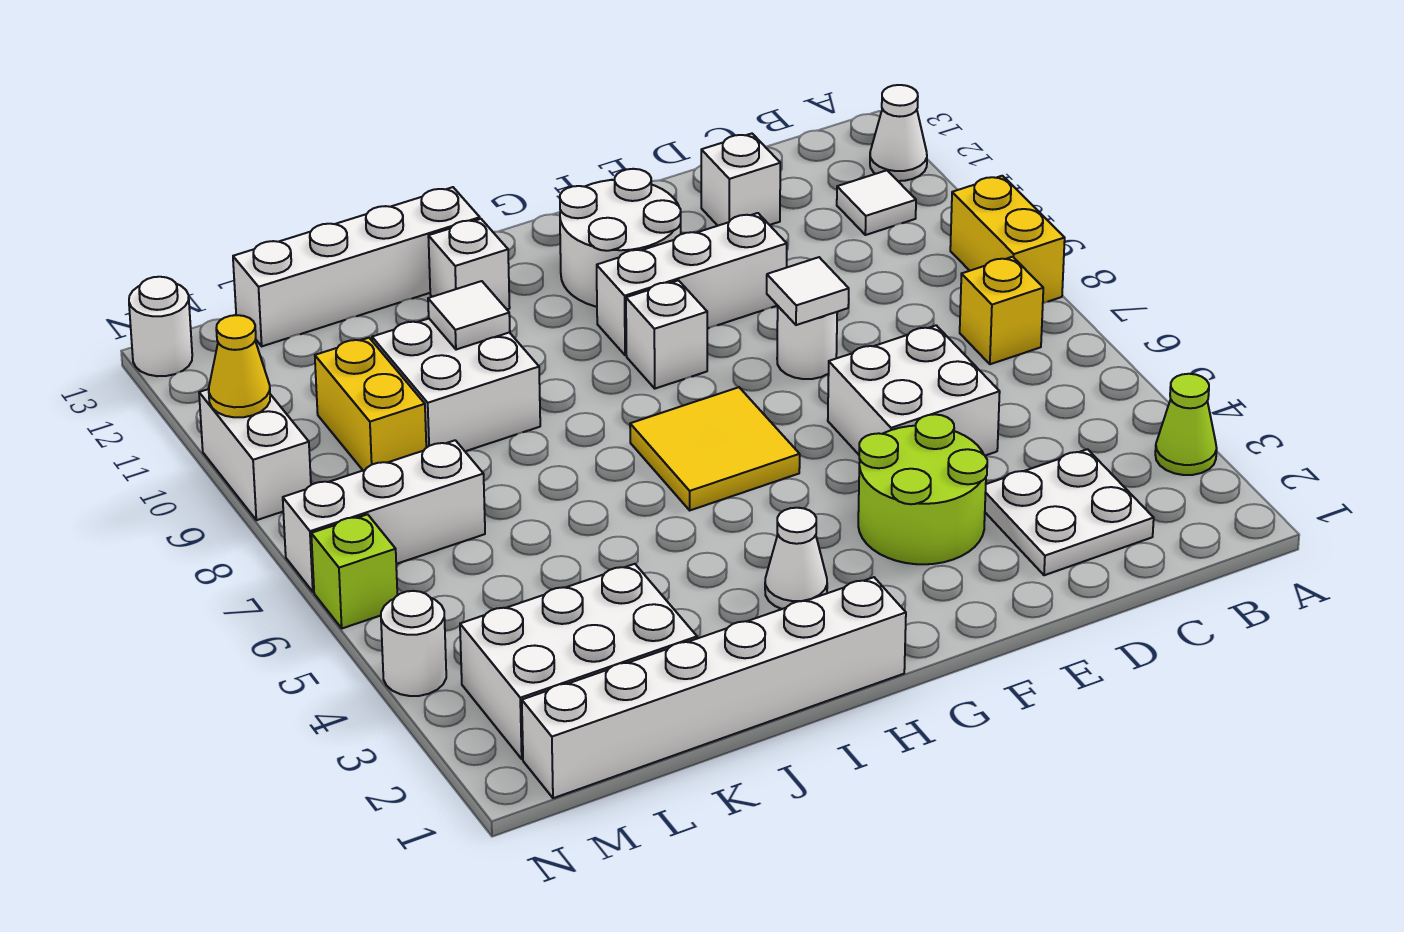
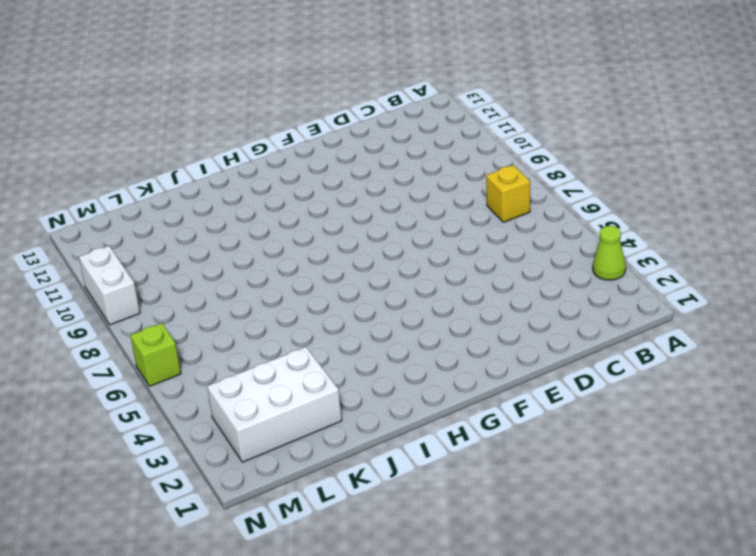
none -> yellow brick A8:A9 level 1
none -> white cone A12 level 1
none -> white tile B11 level 1

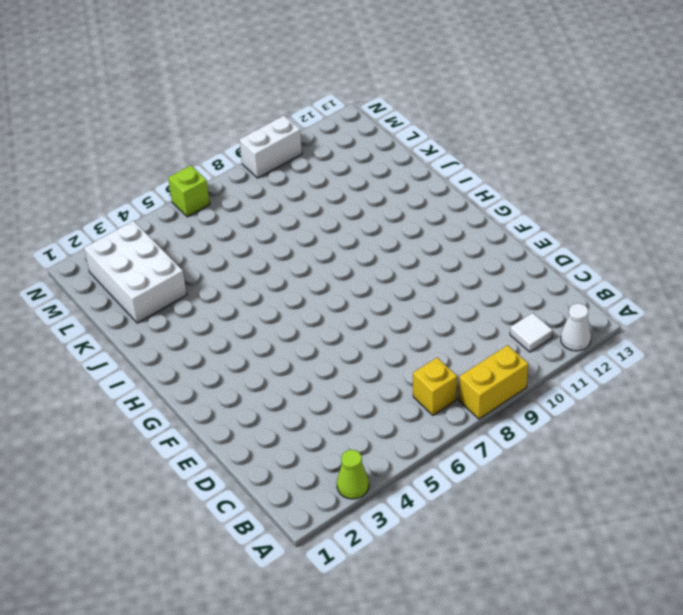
none -> white plate C2:D3 level 1
none -> white brick D5:E6 level 1
none -> white brick D12 level 1

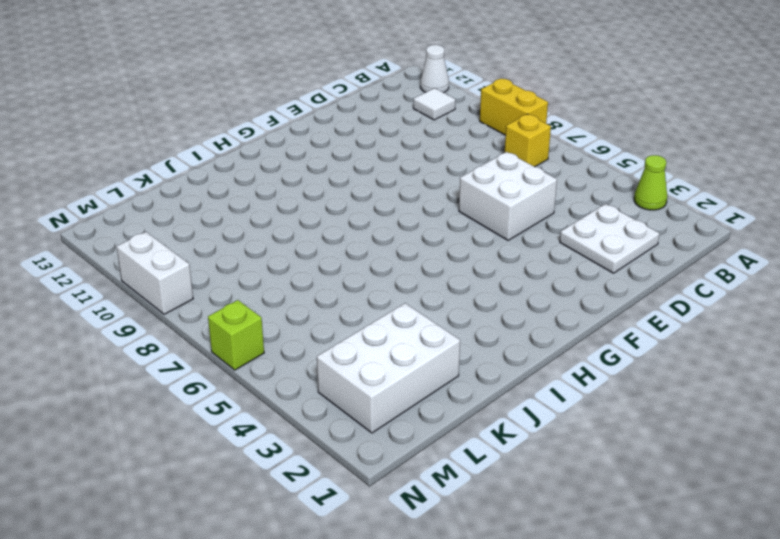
none -> white brick D12 level 1
none -> lime round brick E3:F4 level 1
none -> white round brick E8 level 1

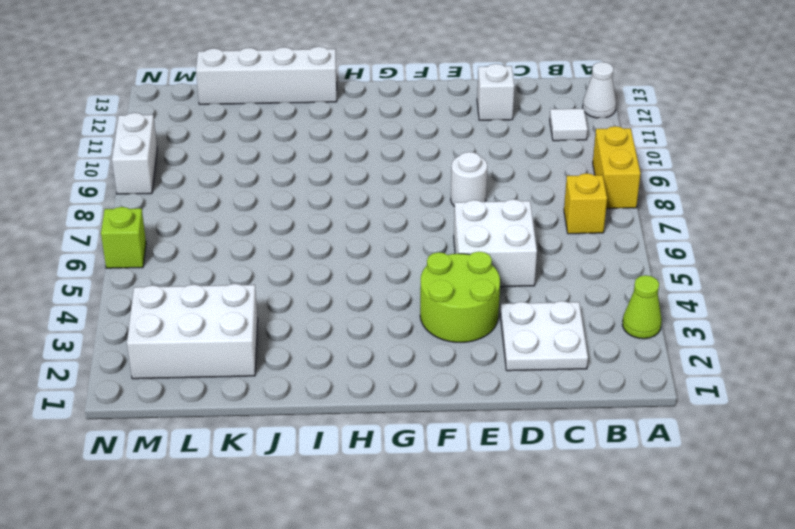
none -> white brick E10:G10 level 1
none -> white round brick F11:G12 level 1
none -> yellow tile G6:H7 level 1

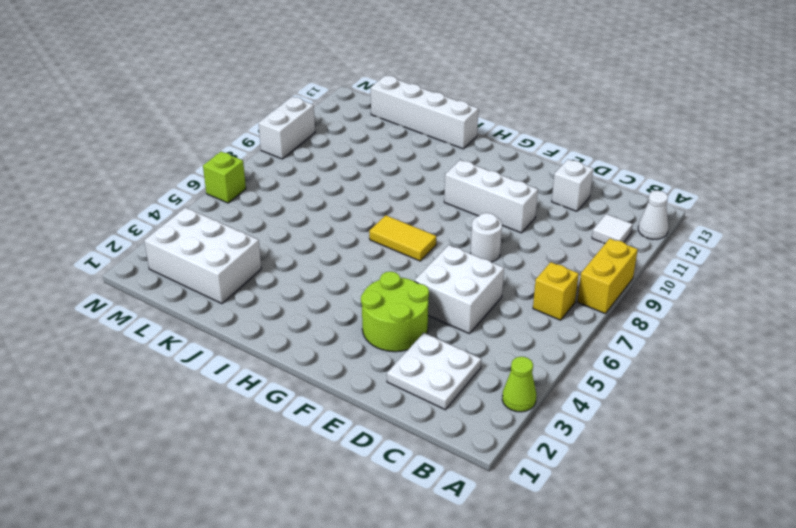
yellow tile G7:H7 level 1 -> yellow tile G6:H7 level 1
none -> white round brick F11:G12 level 1
none -> white brick G9 level 1
none -> white brick H1:M1 level 1

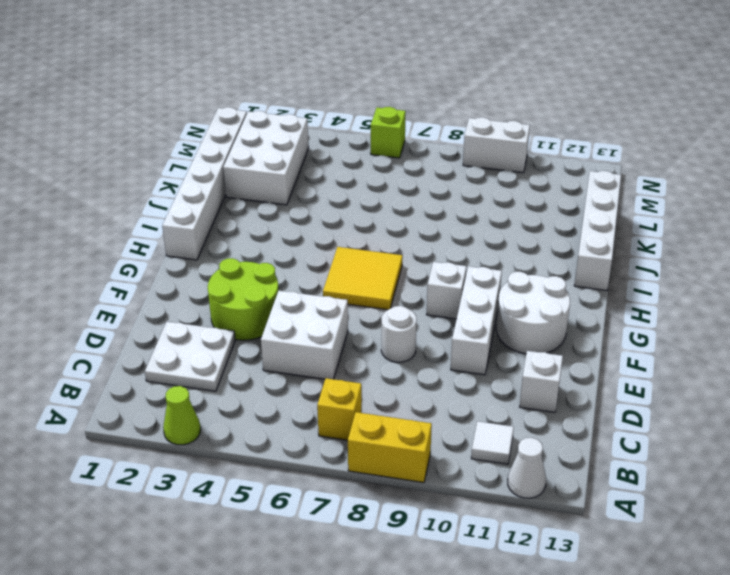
none -> white cone H3 level 1
none -> white brick I12 level 1
none -> white brick J9:K10 level 1

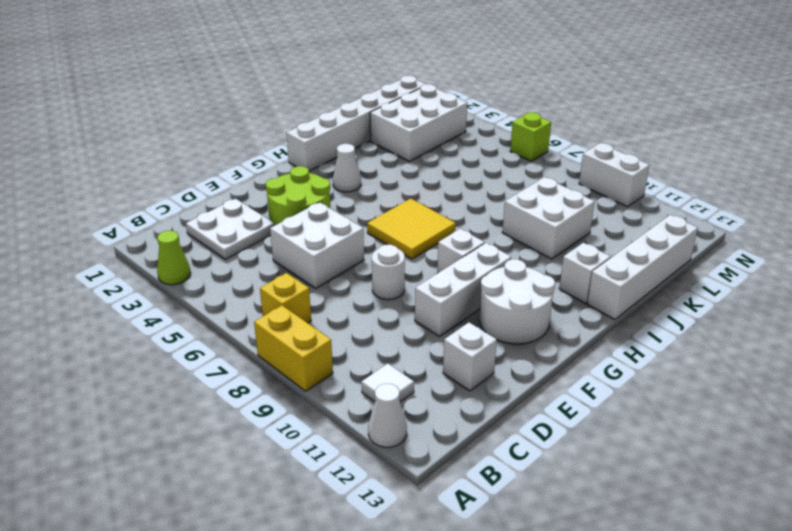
none -> white brick L7:N7 level 1
none -> yellow brick L9:L10 level 1
none -> white round brick N4 level 1

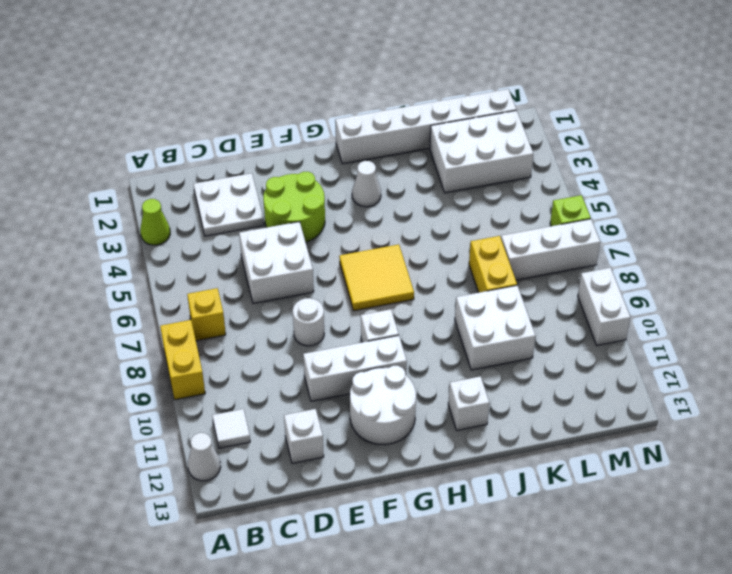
yellow brick K7:K8 level 1 -> yellow brick L9:L10 level 1
none -> white brick I13:L13 level 1
none -> white round brick N4 level 1
none -> white round brick N13 level 1

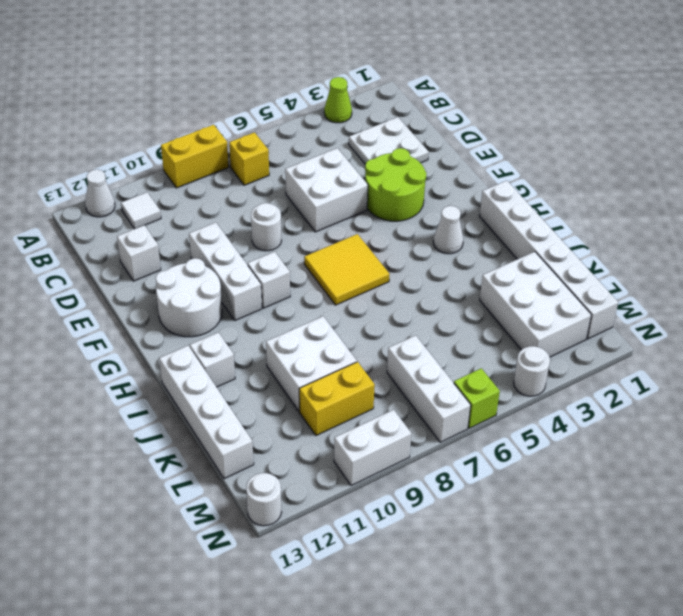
none -> white tile E8 level 2
none -> white tile J10 level 2
none -> yellow cone N10 level 2

